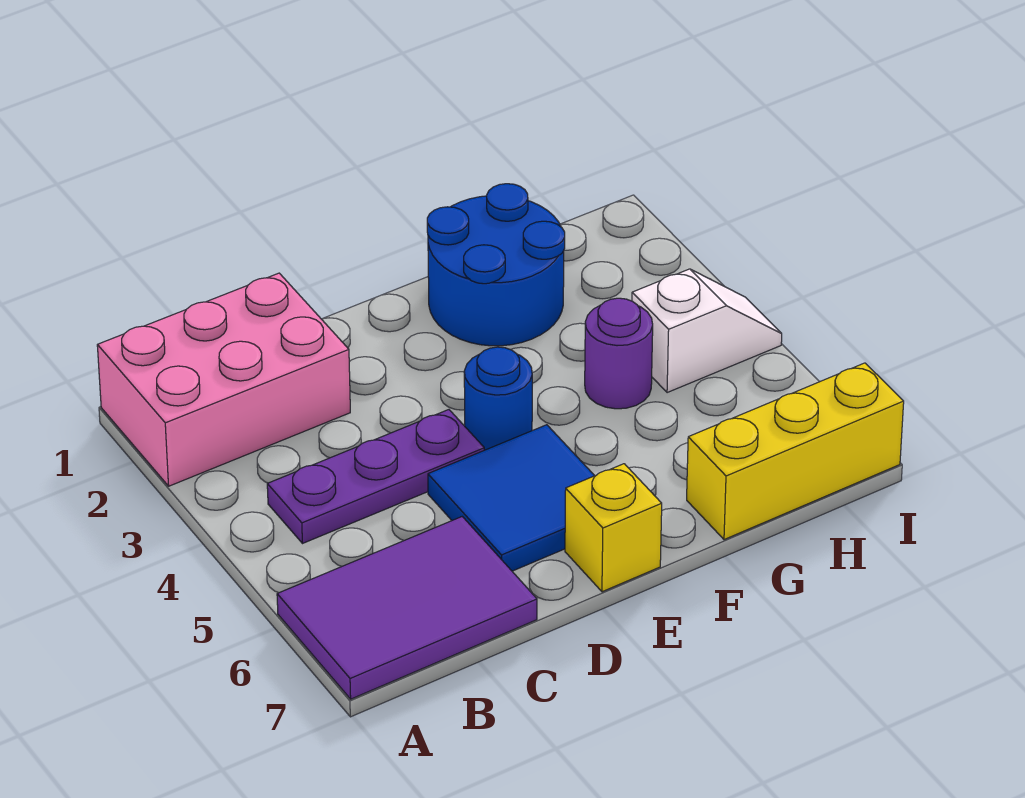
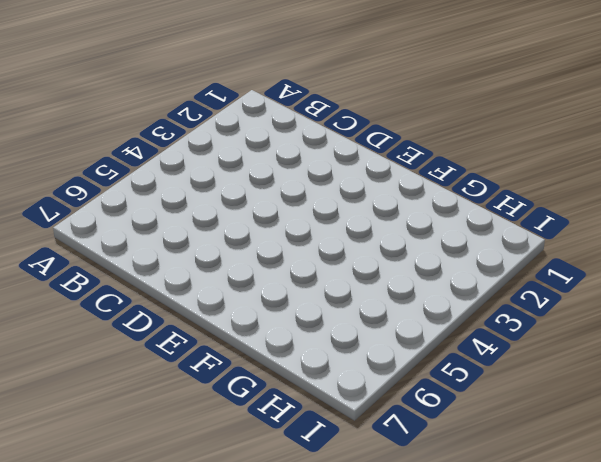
none -> pink brick A1:C2 level 1
none -> purple tile A6:C7 level 1

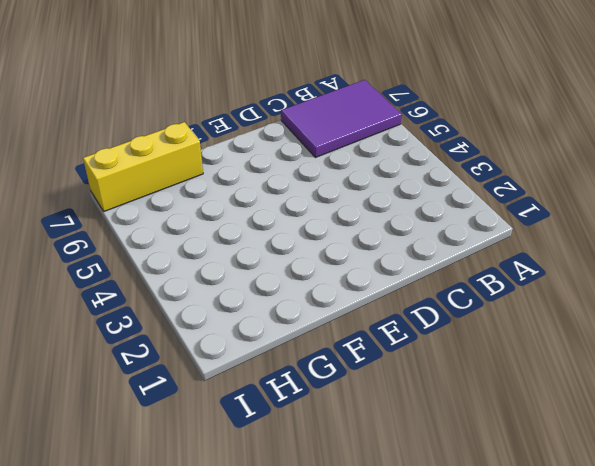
none -> pink brick A1:C2 level 1
none -> purple plate B4:D4 level 1

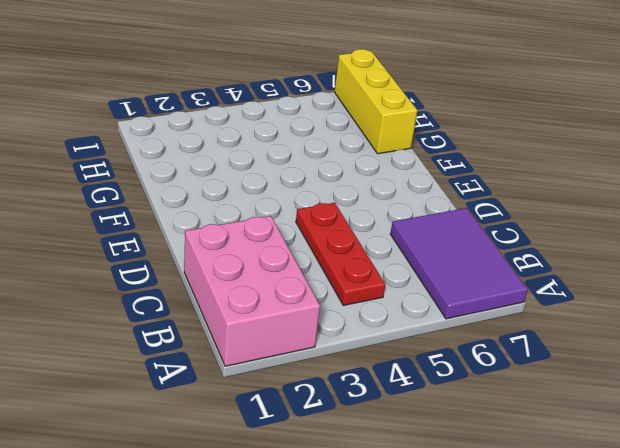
red plate B4:D4 level 1 -> purple plate B4:D4 level 1
none -> blue tile D5:E6 level 1
none -> blue round brick E4 level 1

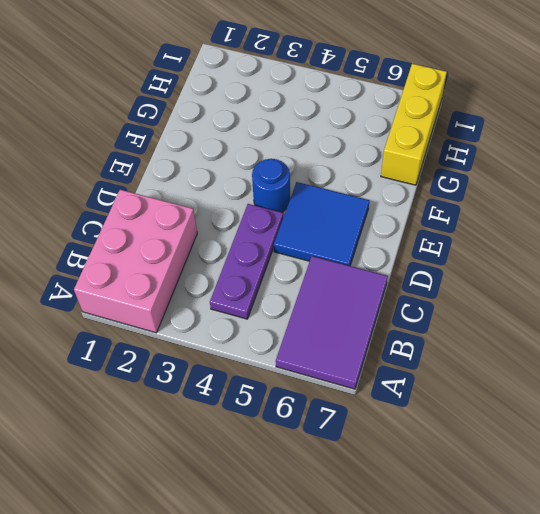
none -> yellow brick E7 level 1
none -> blue round brick F1:G2 level 1

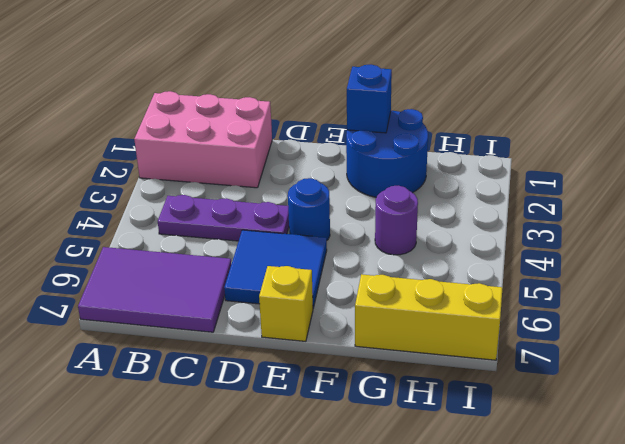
blue brick F1 level 2 -> none
none -> white slope H4:I4 level 1 top H

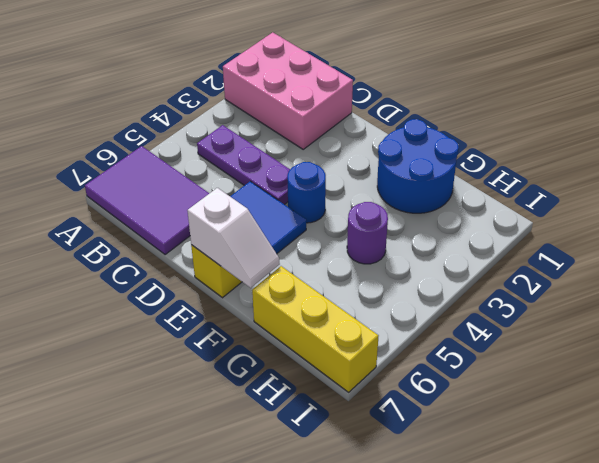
white slope E7:F7 level 2 top E -> white slope H4:I4 level 1 top H

